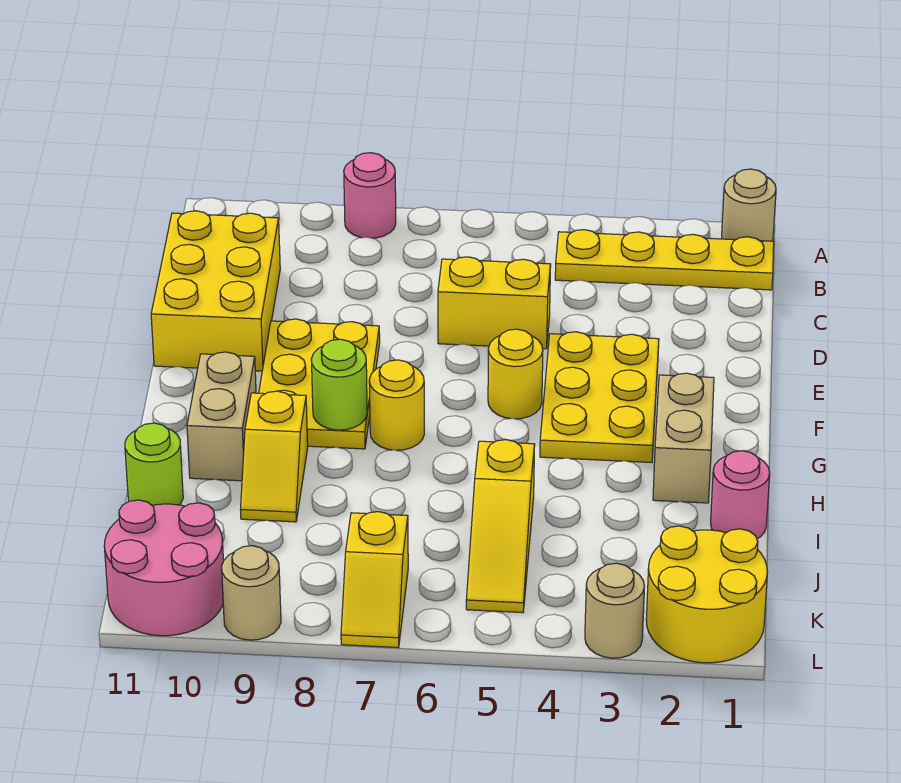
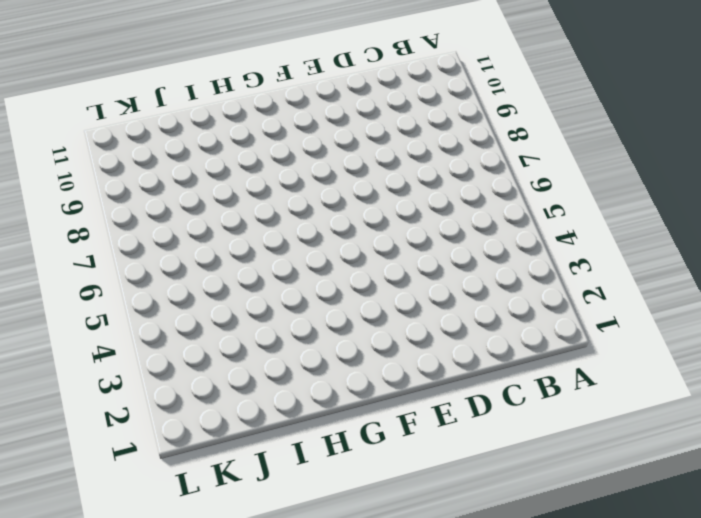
none -> tan round brick A1 level 1
none -> pink round brick A8 level 1
none -> yellow plate B1:B4 level 1

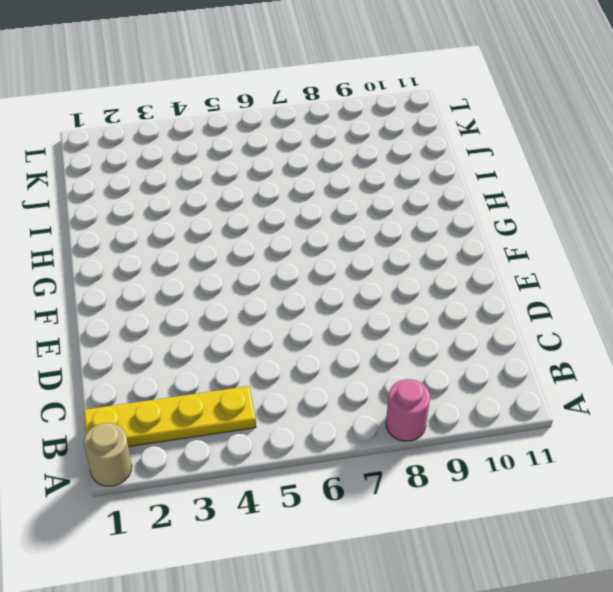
none -> yellow brick C10:E11 level 1
none -> yellow brick D5:D6 level 1
none -> yellow plate E3:G4 level 1

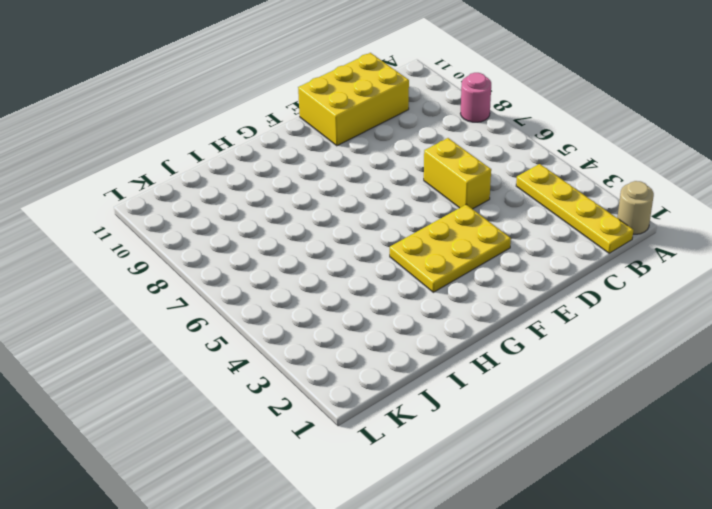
none -> yellow plate E8:G9 level 1
none -> yellow round brick F5 level 1
none -> tan brick G2:H2 level 1

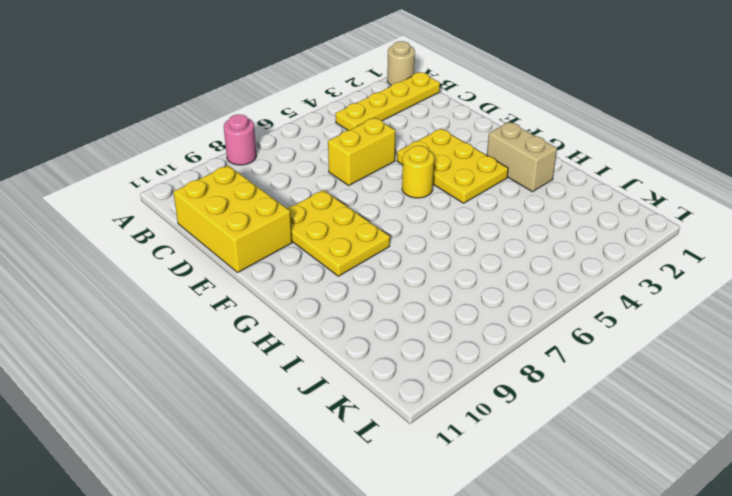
none -> yellow round brick G7 level 1
none -> tan brick G10:H10 level 1
none -> yellow slope H9:I9 level 1 top H

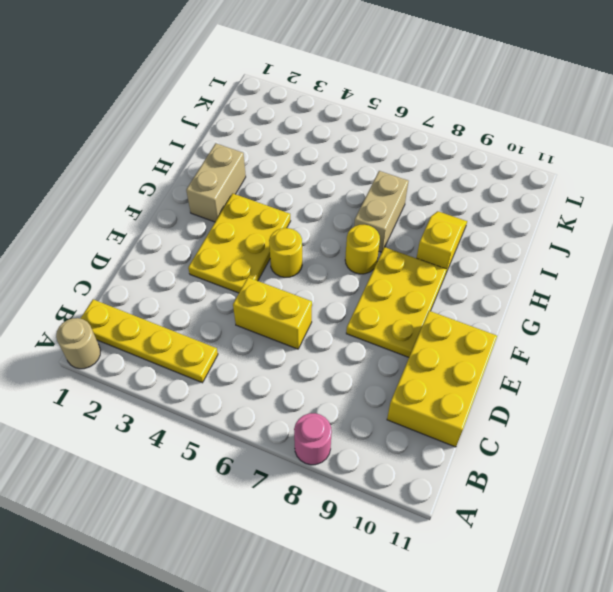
tan brick H7:I7 level 1 -> tan brick G10:H10 level 1
none -> pink round brick I1 level 1
none -> yellow slope I5:K5 level 1 top I
none -> lime round brick I11 level 1

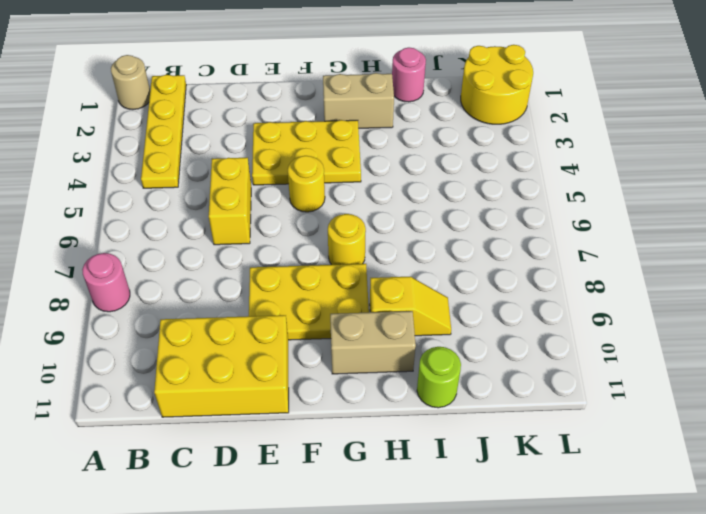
none -> yellow slope I5:K5 level 1 top I
none -> yellow slope K7:L7 level 1 top K
none -> pink round brick K10:L11 level 1

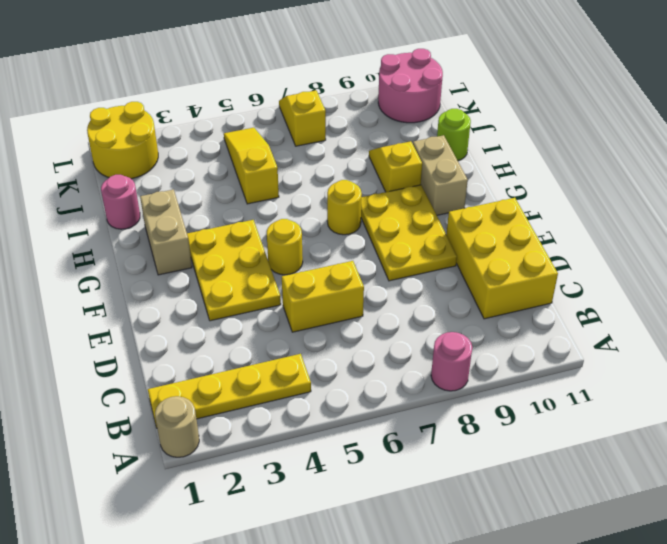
none -> tan round brick L3 level 1
none -> tan round brick L9 level 1
none -> lime round brick G8 level 2

